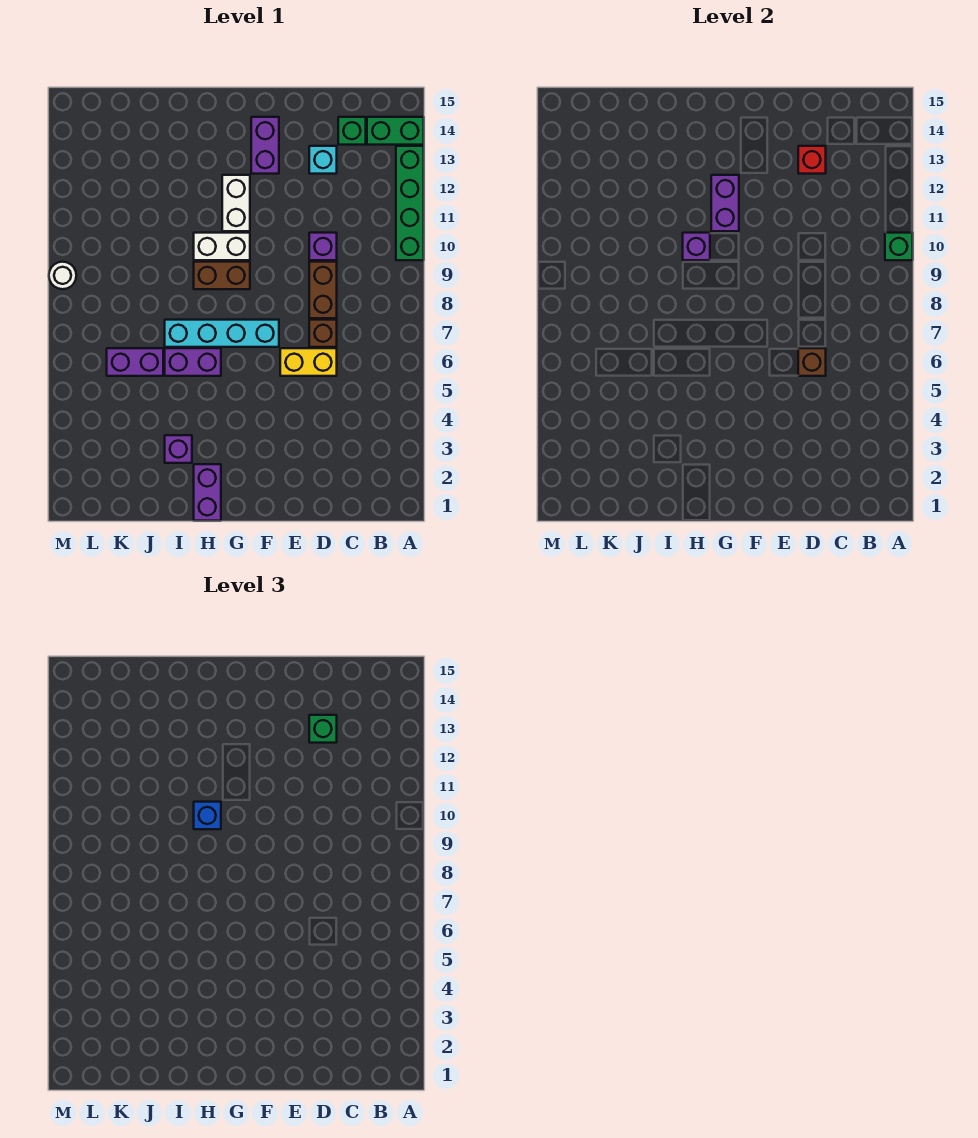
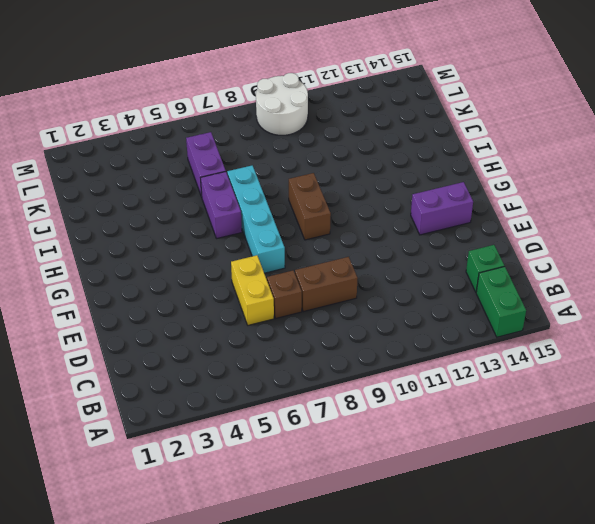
white round brick L9:M10 level 1 -> white round brick M9 level 1
none -> green brick A10:A13 level 1
none -> purple brick D10 level 1
none -> cyan brick D13 level 1

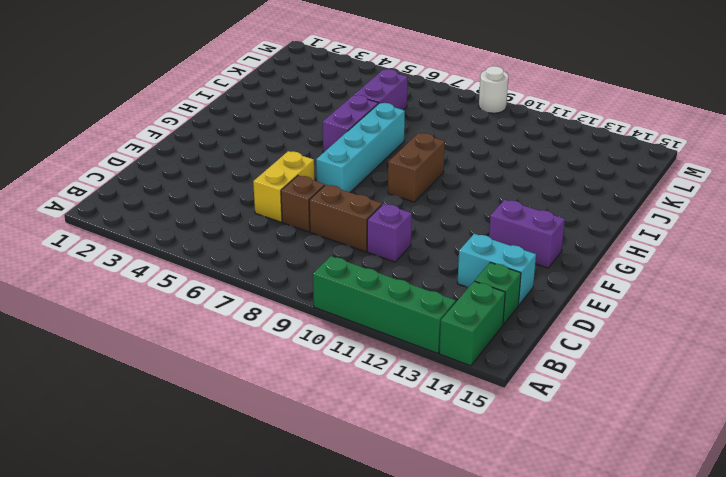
cyan brick D13:D14 level 1 -> cyan brick D13 level 1
none -> white brick G10:H10 level 1
none -> white brick G11:G12 level 1
none -> purple brick H1:H2 level 1

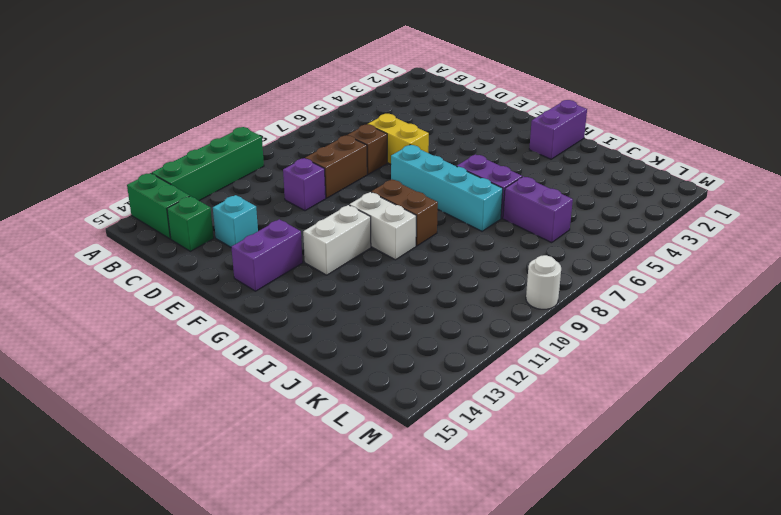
none -> purple brick I3 level 1
none -> green brick A10 level 2
none -> brown brick D6 level 2

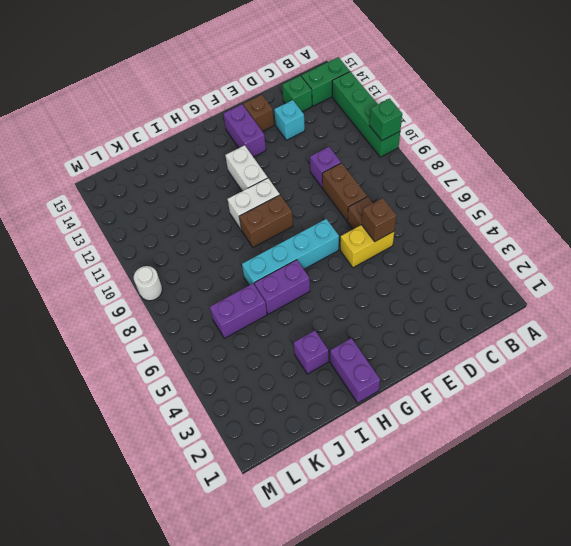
brown brick E14 level 1 -> none
none -> red brick D13 level 2
none -> purple brick G11:G12 level 2
none -> purple brick H10 level 2

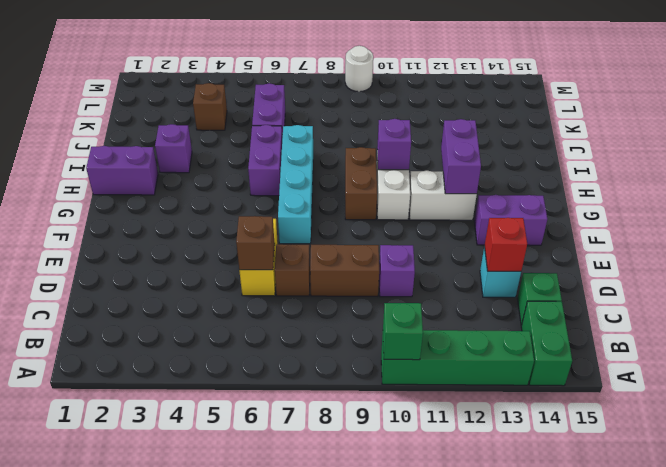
purple brick G12:H12 level 2 -> purple brick G11:G12 level 2
brown brick K4 level 1 -> none
none -> green brick D13 level 3
none -> blue brick H10 level 3

